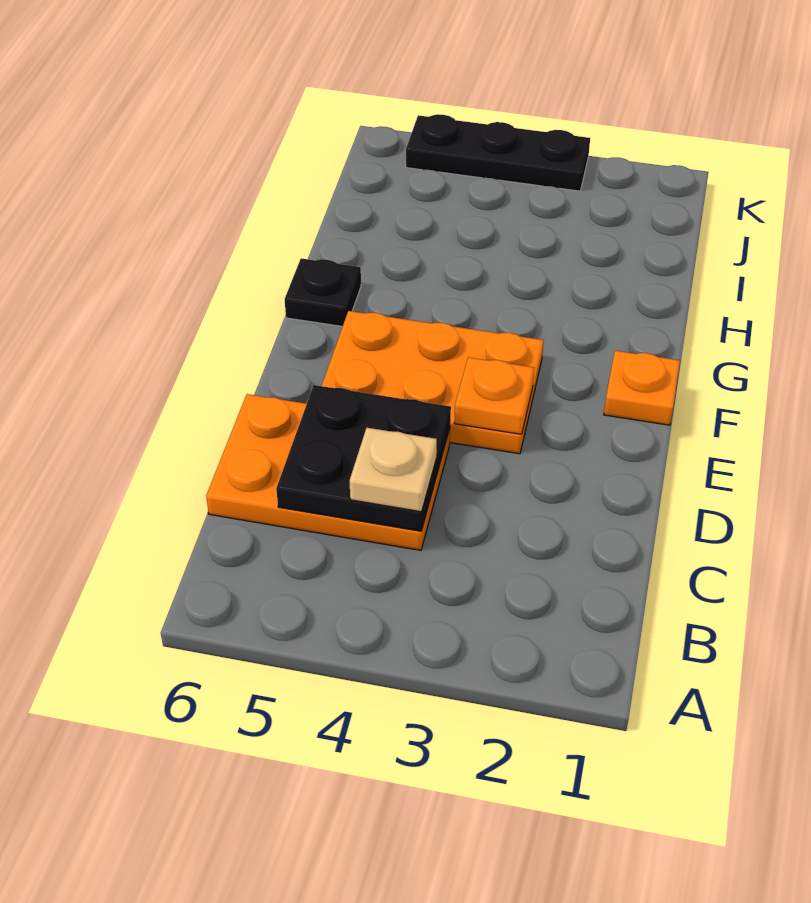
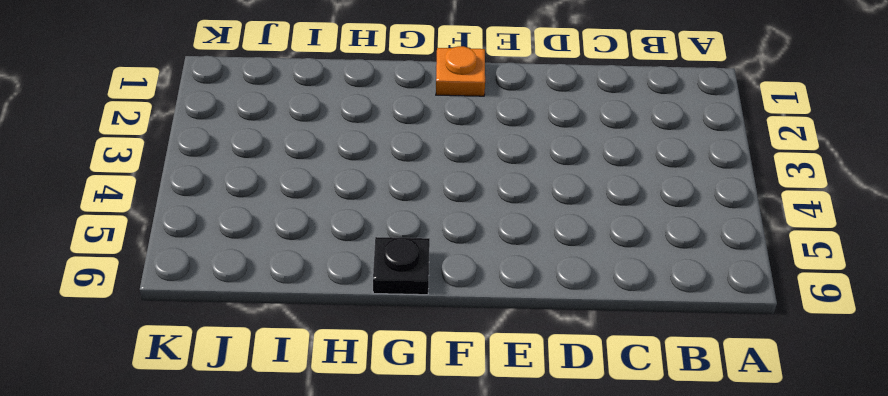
none -> orange plate C4:D6 level 1
none -> orange plate E3:F5 level 1

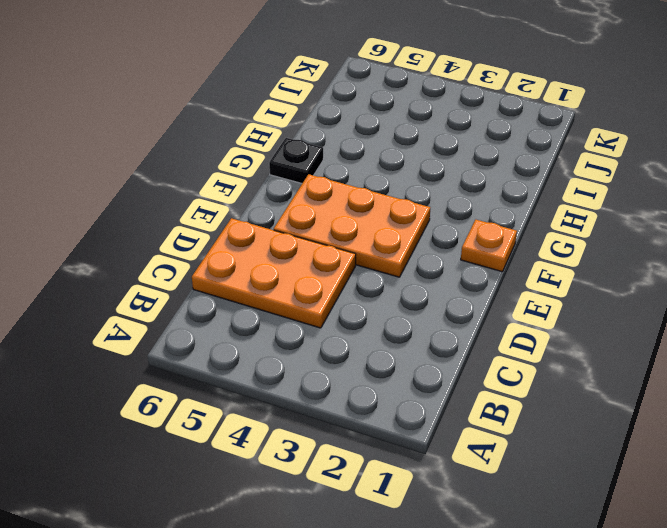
none -> black plate K3:K5 level 1
none -> black plate C4:D5 level 2

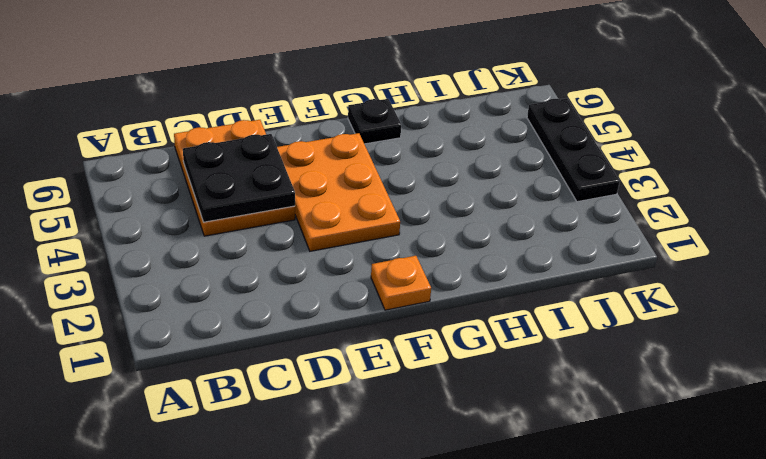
none -> orange plate E3 level 2
none -> tan plate C4 level 3

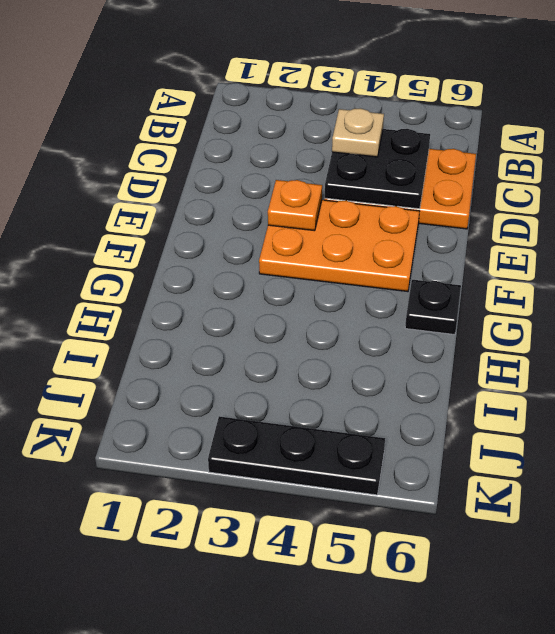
none -> orange plate F1 level 1

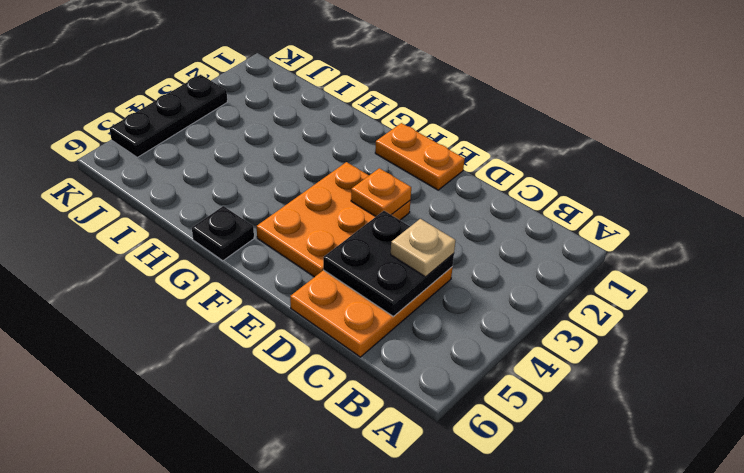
orange plate E1:F1 level 1 -> orange plate F1 level 1

